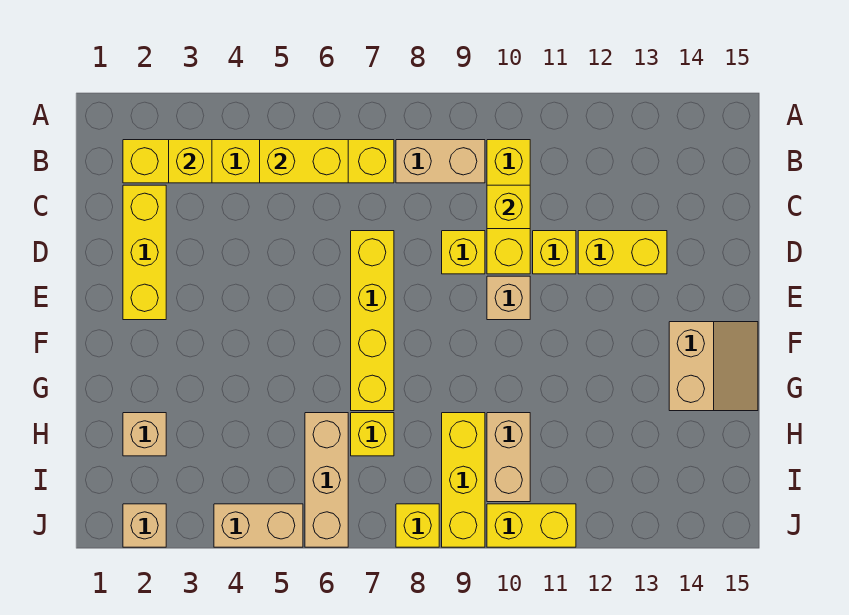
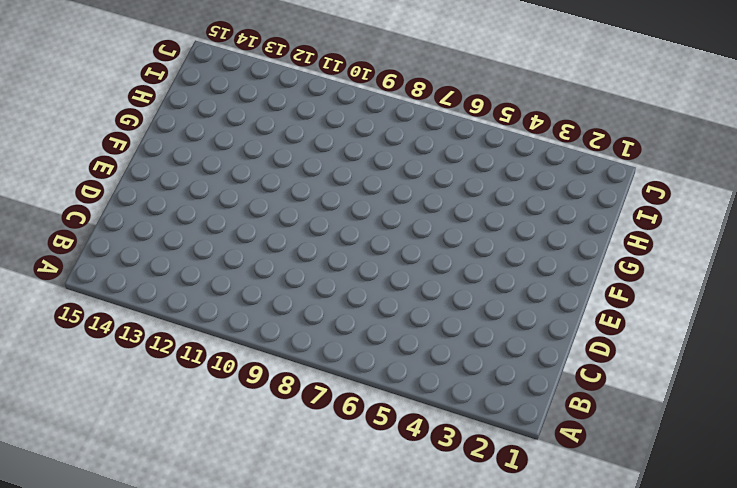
none -> yellow brick B2:B7 level 1
none -> tan brick B8:B9 level 1
none -> yellow brick B10:D10 level 1

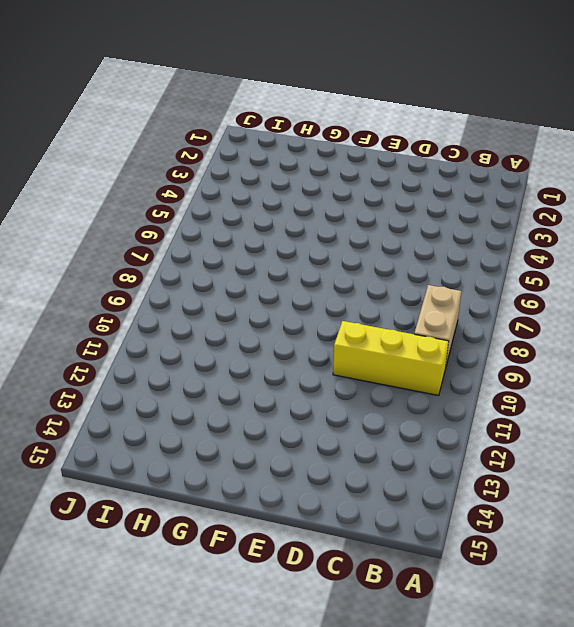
none -> yellow brick B2:B7 level 1
none -> yellow brick C2:E2 level 1
none -> yellow brick D7:G7 level 1

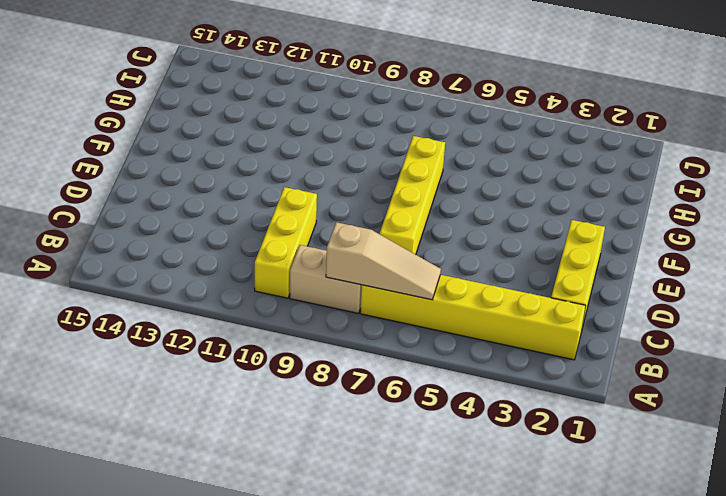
tan slope B6:B8 level 2 top 8 -> yellow brick B5:B6 level 2
none -> yellow brick D9 level 1
none -> yellow brick D11 level 1
none -> yellow brick D12:D13 level 1

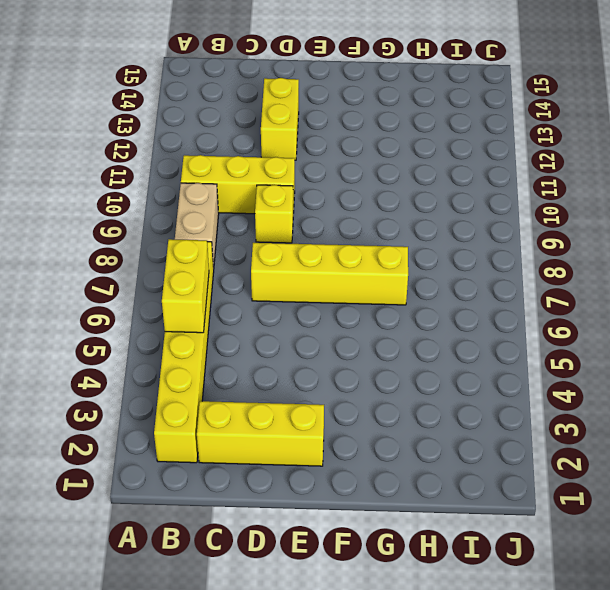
none -> yellow brick D11 level 1
none -> tan brick E10 level 1
none -> tan slope F14:G15 level 1 top 14

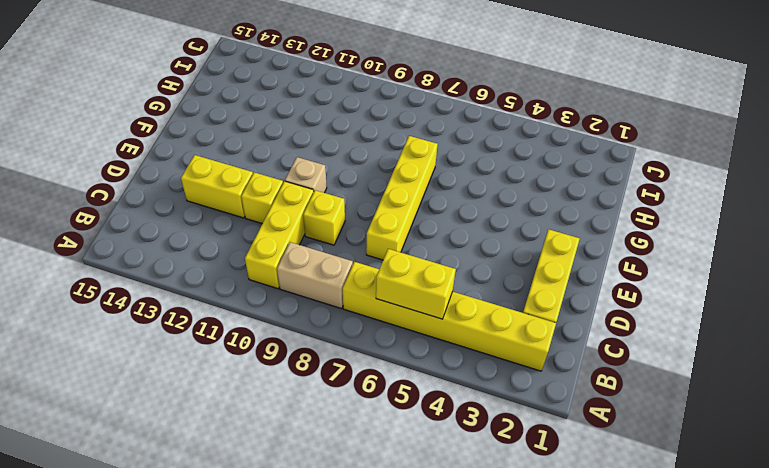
none -> tan slope F14:G15 level 1 top 14
none -> tan brick H2 level 1
none -> tan brick H6:J6 level 1

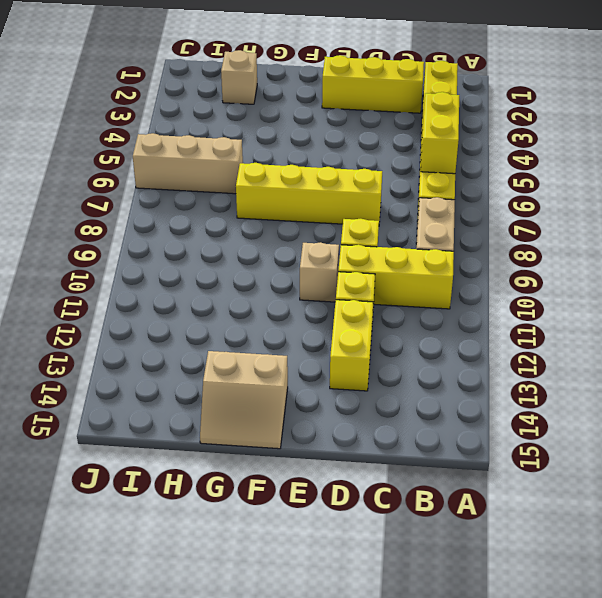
none -> yellow brick H7 level 1
none -> yellow brick H9:J9 level 1
none -> tan brick H10:I10 level 1

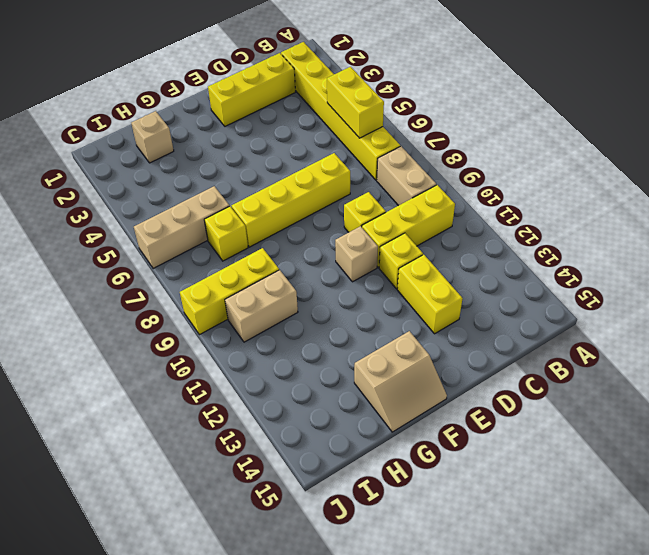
none -> tan brick J2 level 1
none -> tan brick J4:J5 level 1
none -> yellow brick J8 level 1

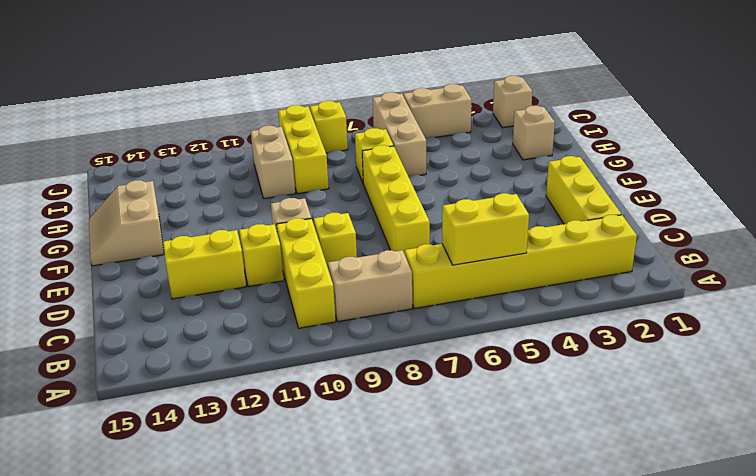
none -> yellow brick J10:J11 level 1
none -> yellow brick B3 level 2
none -> yellow brick C10 level 2

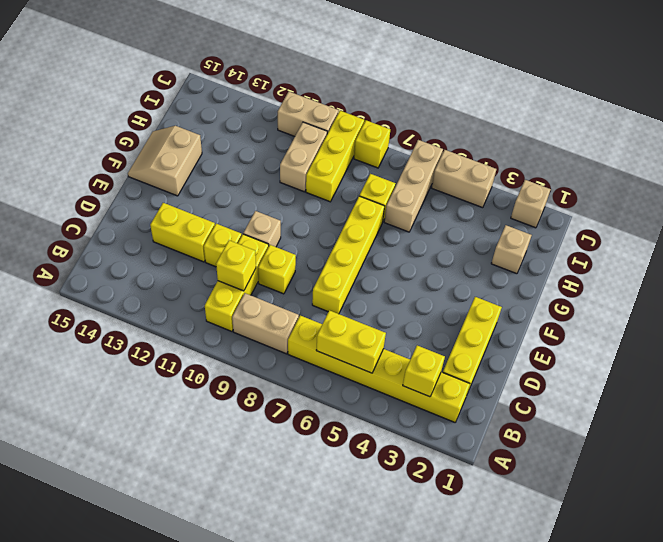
tan brick J10:J11 level 1 -> yellow brick J10:J11 level 1

